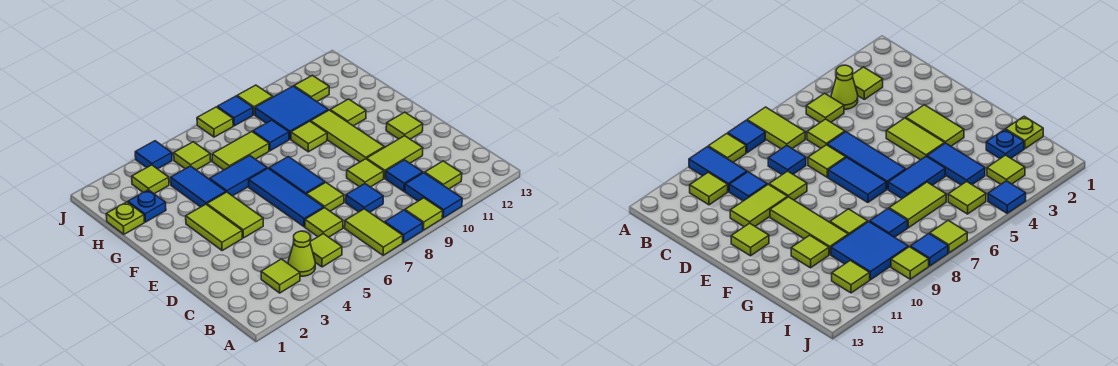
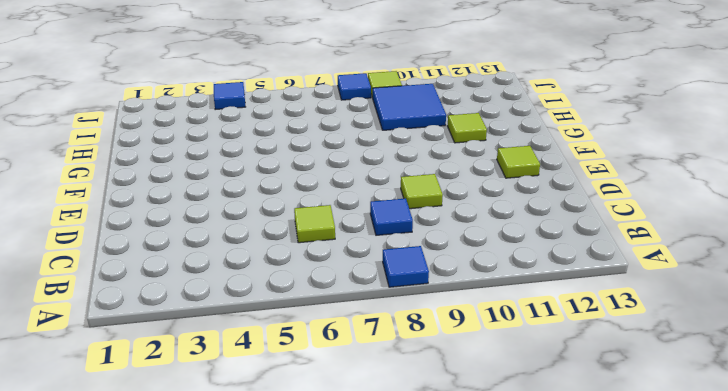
none -> lime tile A7:B7 level 1
none -> lime tile A9 level 1
none -> blue tile A10:B10 level 1
none -> lime tile B3 level 1

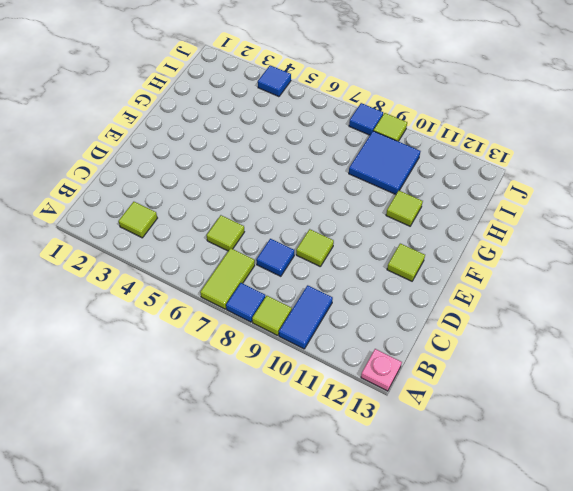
pink plate A13 level 1 -> none
none -> lime cone B4 level 1
none -> lime tile B5 level 1
none -> lime tile B11 level 1
none -> blue tile C10 level 1

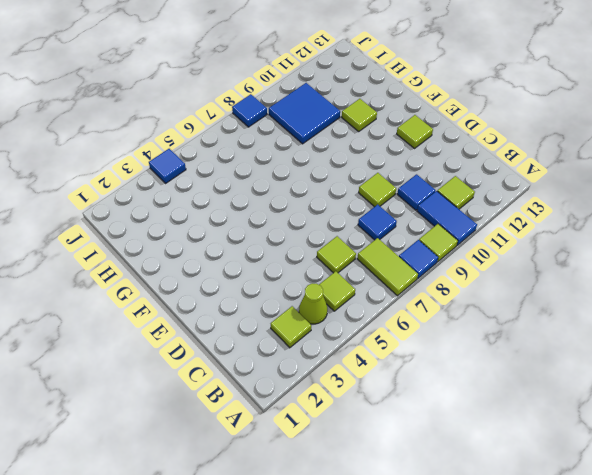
none -> blue tile D6:F6 level 1
none -> lime tile D7 level 1
none -> lime tile D10:D11 level 1
none -> lime tile E3:F3 level 1

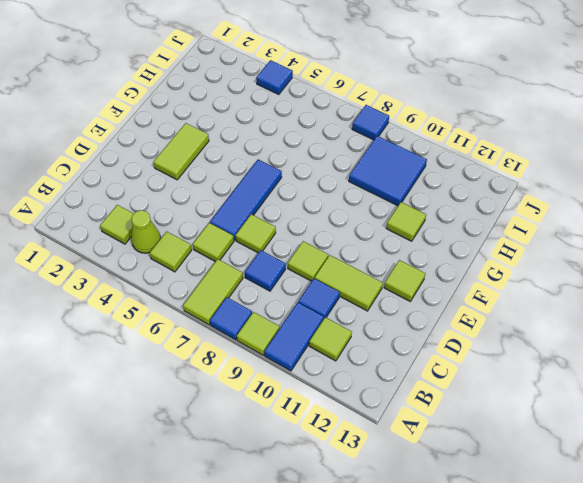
none -> lime tile E4:F4 level 1
none -> blue tile E7:F7 level 1
none -> lime tile E10:G10 level 1
none -> blue tile G4:H4 level 1

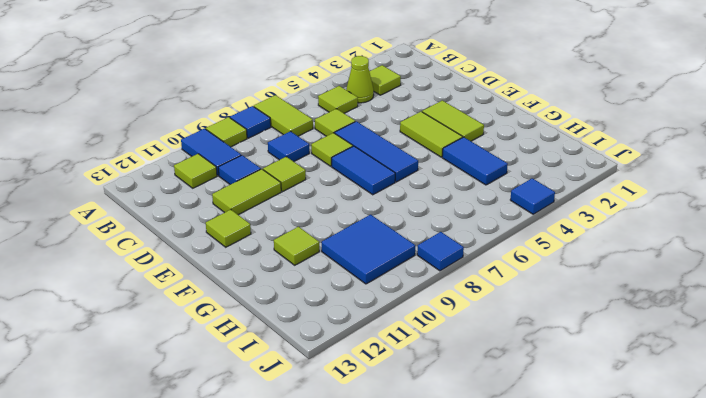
none -> lime tile E10:G10 level 1
none -> blue tile G5:G6 level 1
none -> lime tile G9 level 1
none -> lime plate H1 level 1

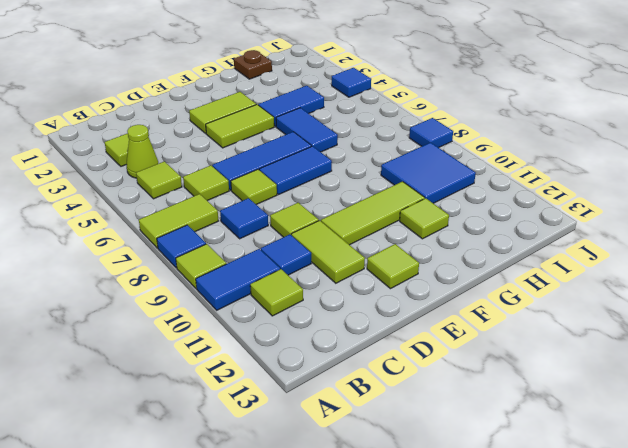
brown plate H1 level 1 -> lime plate H1 level 1
none -> lime tile G9 level 1
none -> blue plate H2 level 1
none -> lime tile H6:H7 level 1
none -> blue tile H8 level 1

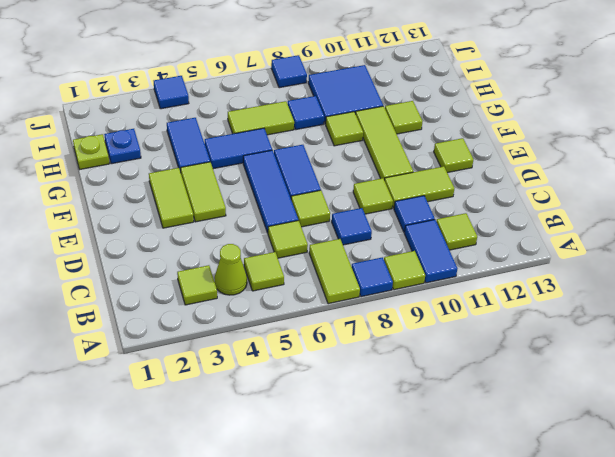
none -> lime tile I3 level 1
none -> lime tile I5 level 1
none -> lime tile I11 level 1
none -> lime tile J7 level 1

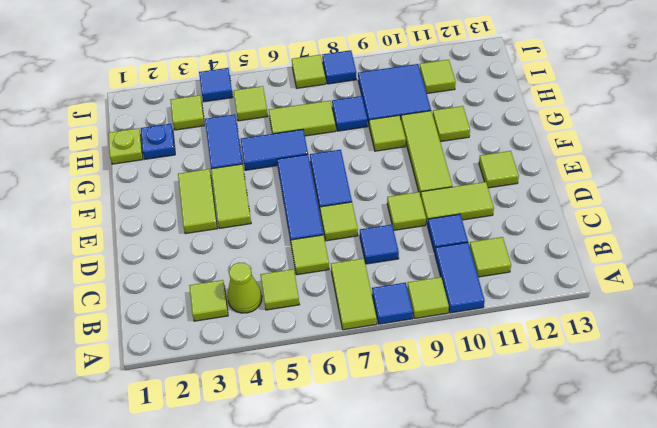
none -> lime tile J9 level 1

